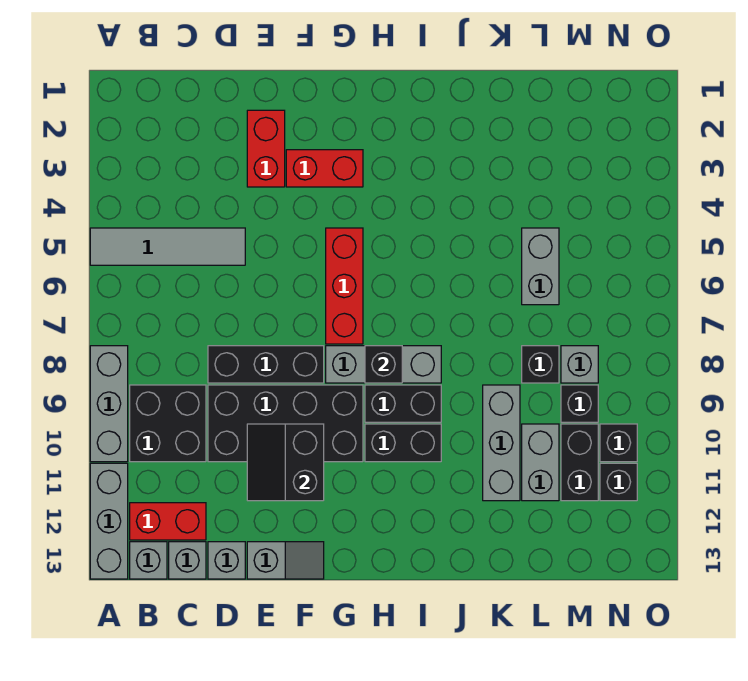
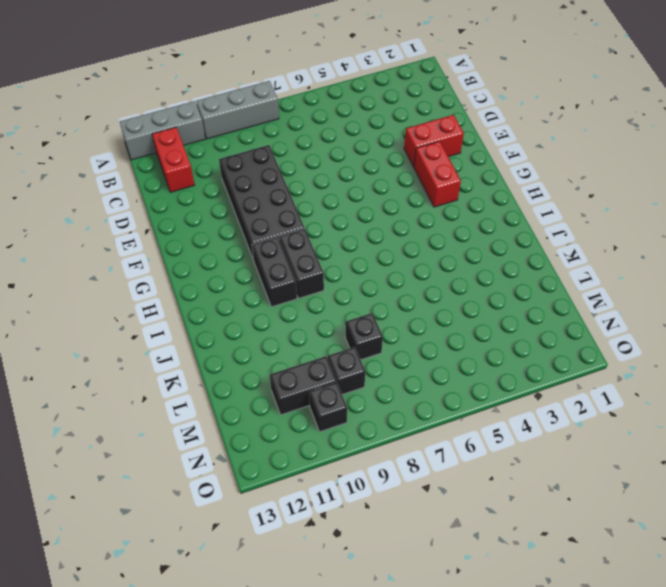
none -> grey tile A5:D5 level 1
none -> black brick B9:C10 level 1
none -> grey brick B13 level 1

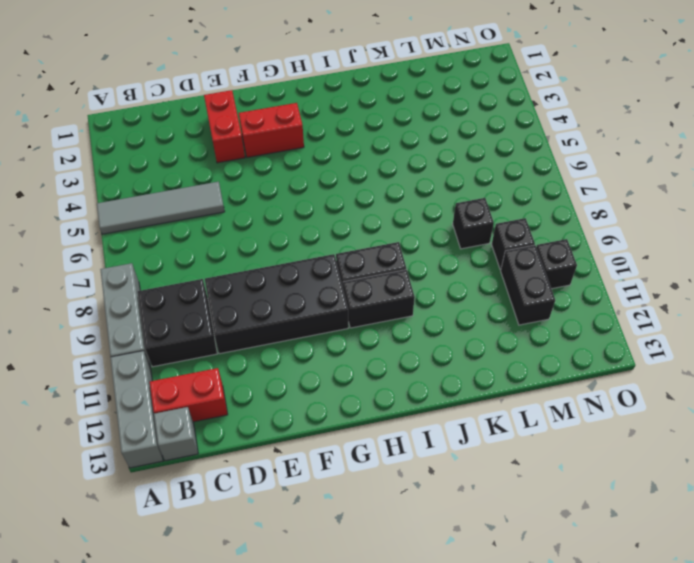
none -> grey brick C13 level 1
none -> black brick D8:F8 level 1
none -> grey brick D13 level 1

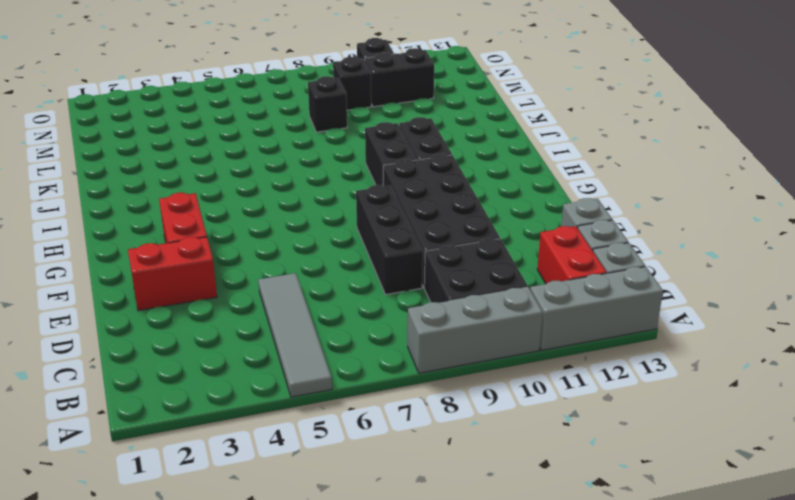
none -> grey slope E13:F13 level 1 top E
none -> red brick G5:G7 level 1
none -> grey brick G8:I8 level 1

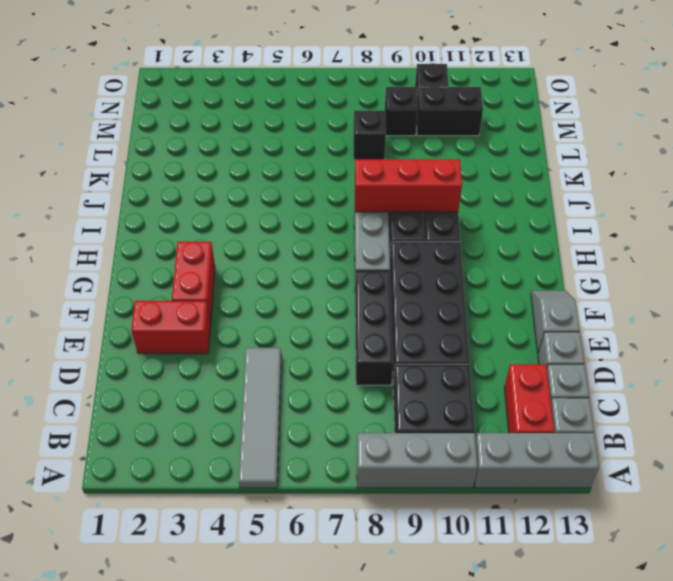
red brick I8:I10 level 2 -> red brick G5:G7 level 1
none -> grey brick K9:K11 level 1
none -> grey brick L5:L6 level 1
none -> grey brick L10:L11 level 1

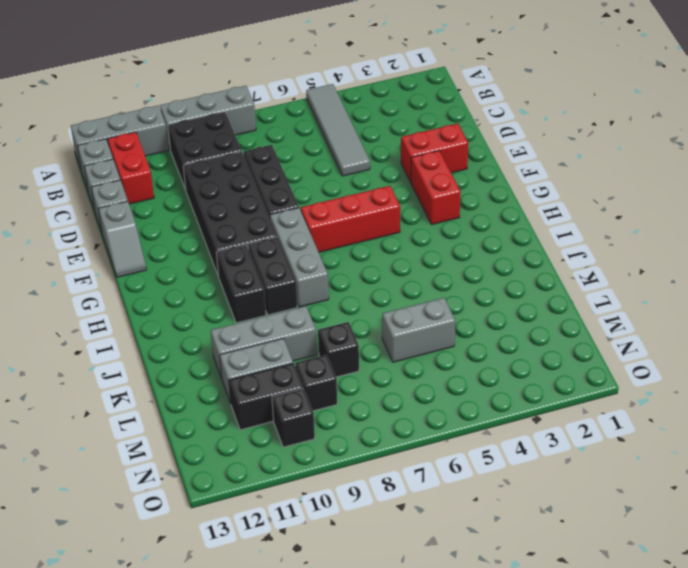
none -> grey brick M8 level 1
none -> black brick N11 level 1
none -> black slope E10:F11 level 2 top F

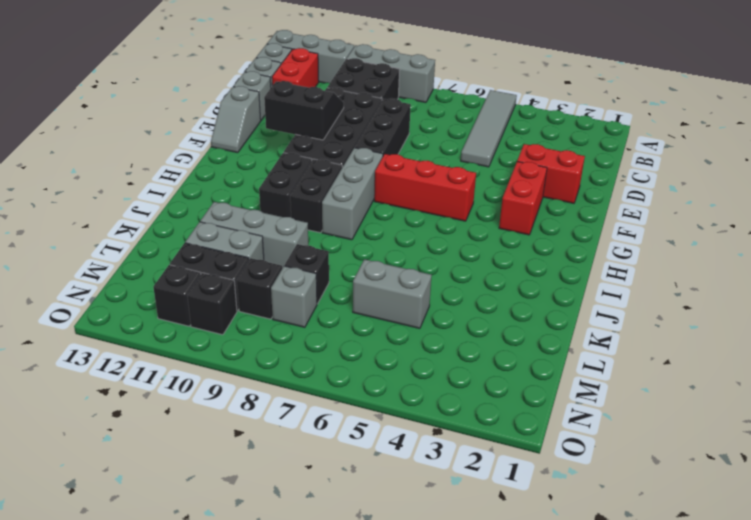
none -> black brick H8 level 2

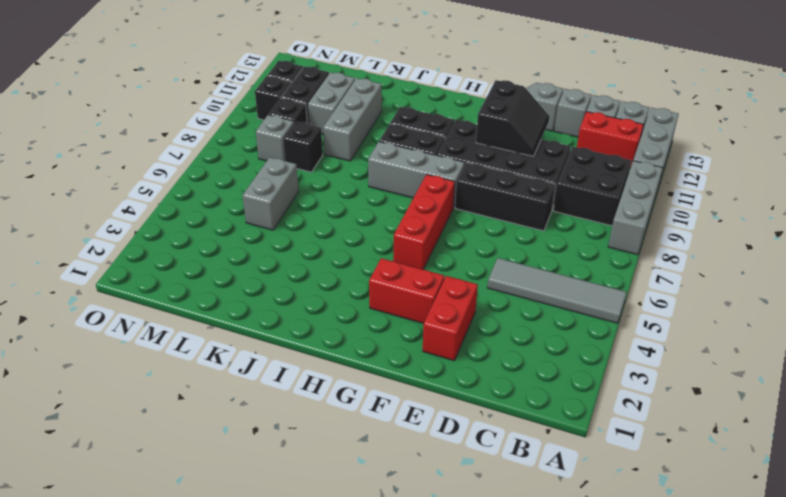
none -> black brick H8 level 2

